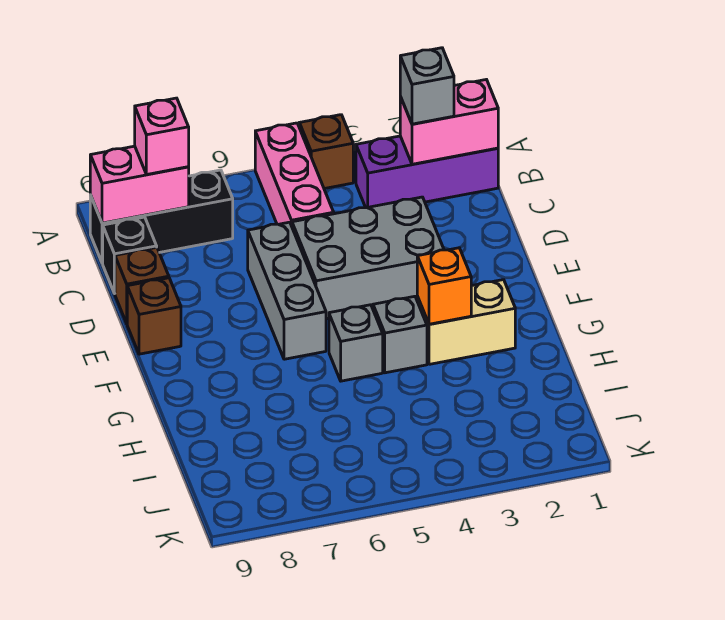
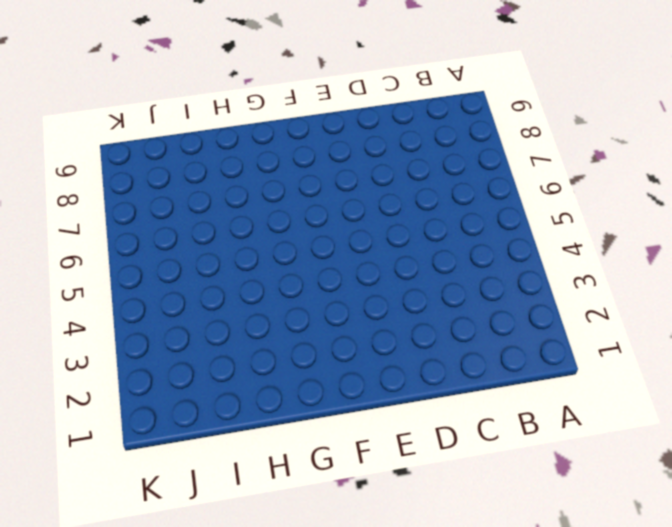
none -> brown brick A4 level 1
none -> pink brick A5:C5 level 1
none -> purple brick B1:B3 level 1

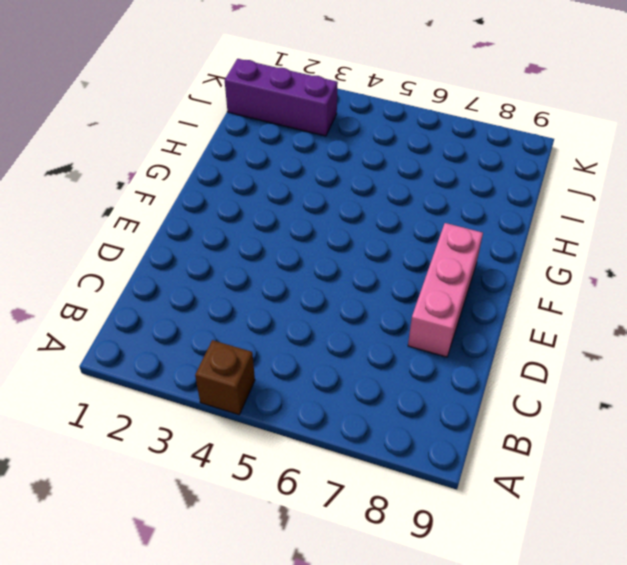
pink brick D8:F8 level 1 -> pink brick A5:C5 level 1
purple brick J1:J3 level 1 -> purple brick B1:B3 level 1
none -> black brick B7:B9 level 1
none -> black brick C9 level 1
none -> grey brick D3:E5 level 1

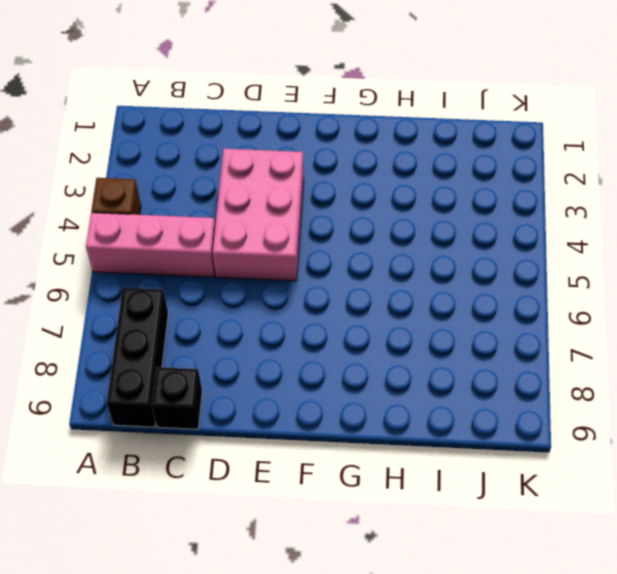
pink brick D3:E5 level 1 -> grey brick D3:E5 level 1
none -> purple brick B1:B3 level 1
none -> grey brick D6:F6 level 1
none -> brown brick D9 level 1

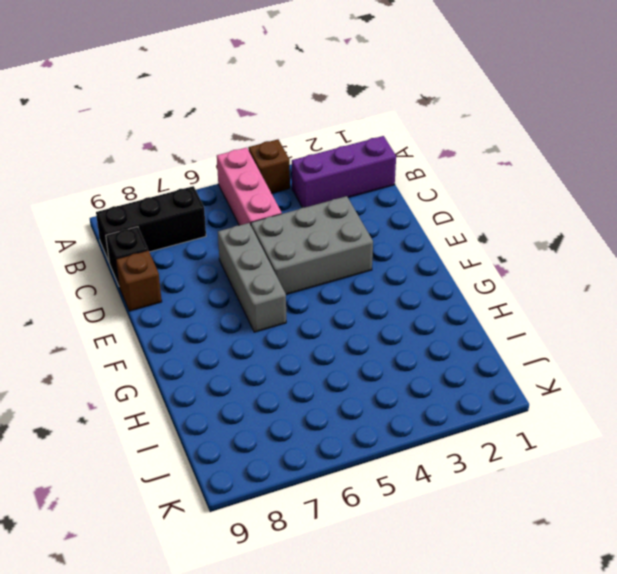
none -> brown brick E9 level 1
none -> tan brick G2:G3 level 1
none -> grey brick G4 level 1

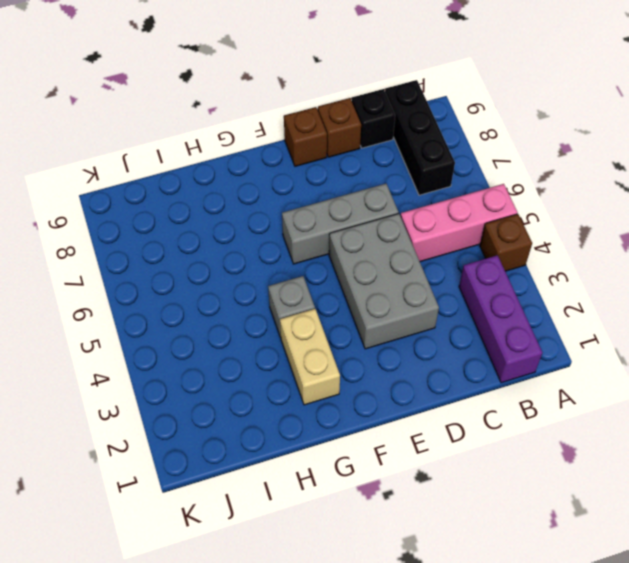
none -> grey brick G5 level 1
none -> pink brick B1:B2 level 2
none -> pink brick B8:B9 level 2

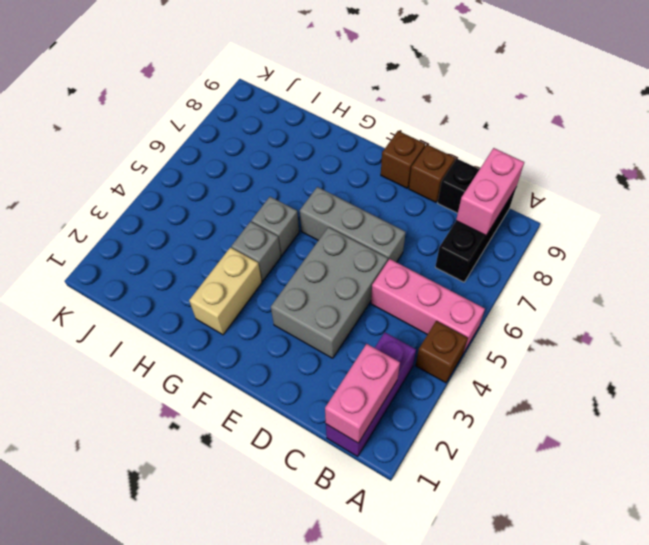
none -> orange brick G3 level 2
none -> grey brick B2 level 3
none -> pink brick B8 level 3

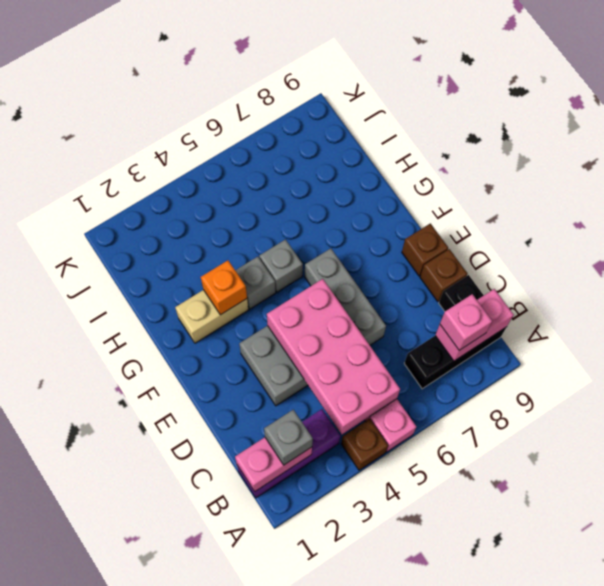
pink brick B4:E5 level 2 -> none

